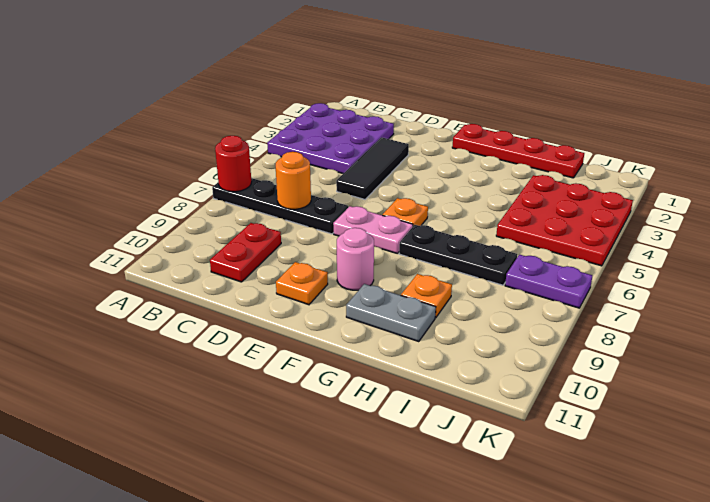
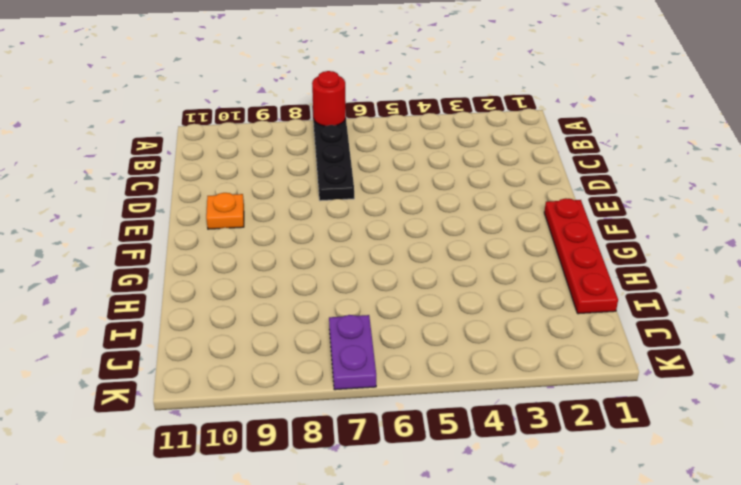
none -> purple plate A2:C4 level 1
none -> red plate C9:C10 level 1
none -> black tile D3:D5 level 1

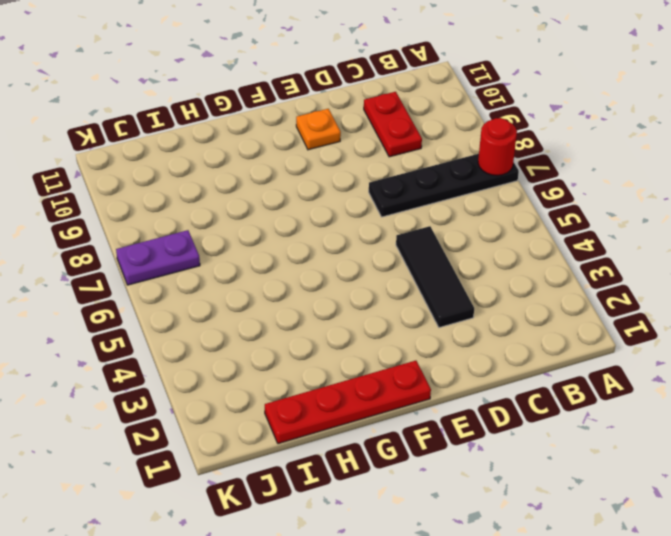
none -> purple plate A2:C4 level 1
none -> pink plate E7:F7 level 1
none -> orange plate F6 level 1

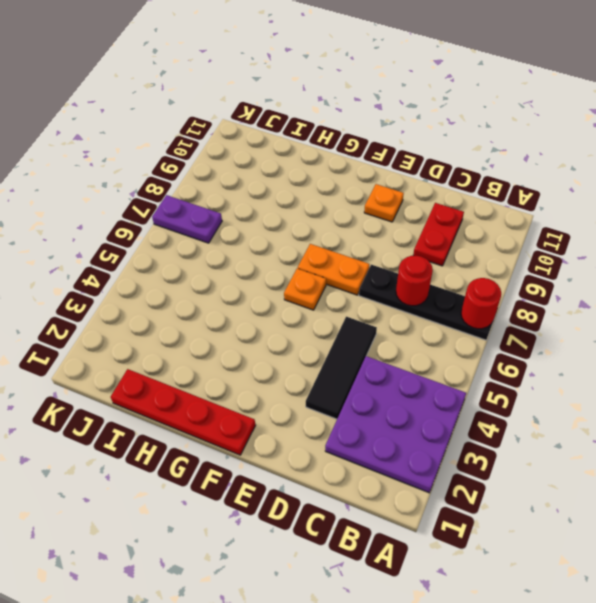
red round brick C7 level 2 -> orange round brick C7 level 2
orange plate E7:F7 level 1 -> pink plate E7:F7 level 1
none -> pink round brick F9 level 1
none -> black plate G7:I7 level 1
none -> grey plate G10:H10 level 1

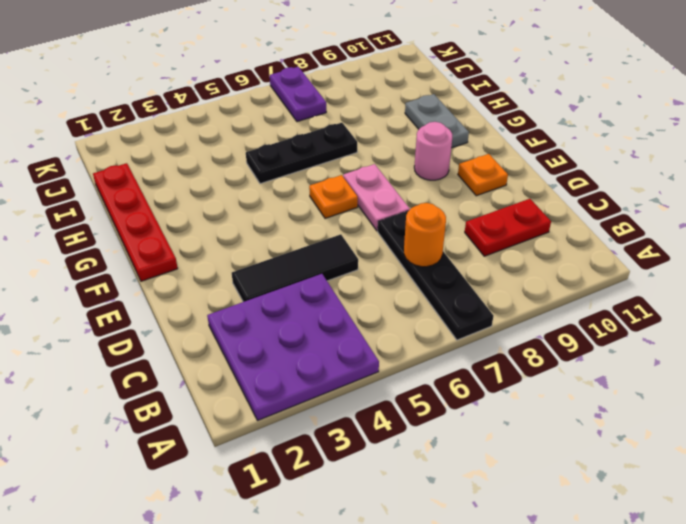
black plate H5:H7 level 1 -> black plate G7:I7 level 1
none -> orange plate H9 level 1
none -> red plate I3:K5 level 1
none -> red round brick A7 level 2

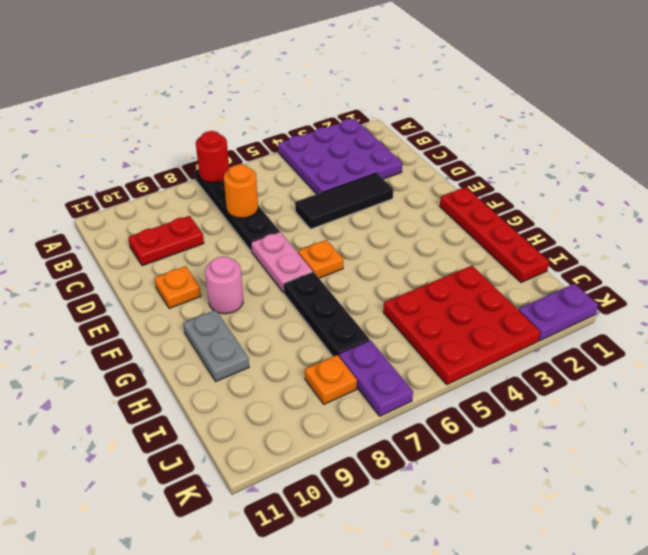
orange plate J8 level 1 -> orange plate H9 level 1
purple plate K1:K2 level 1 -> none

